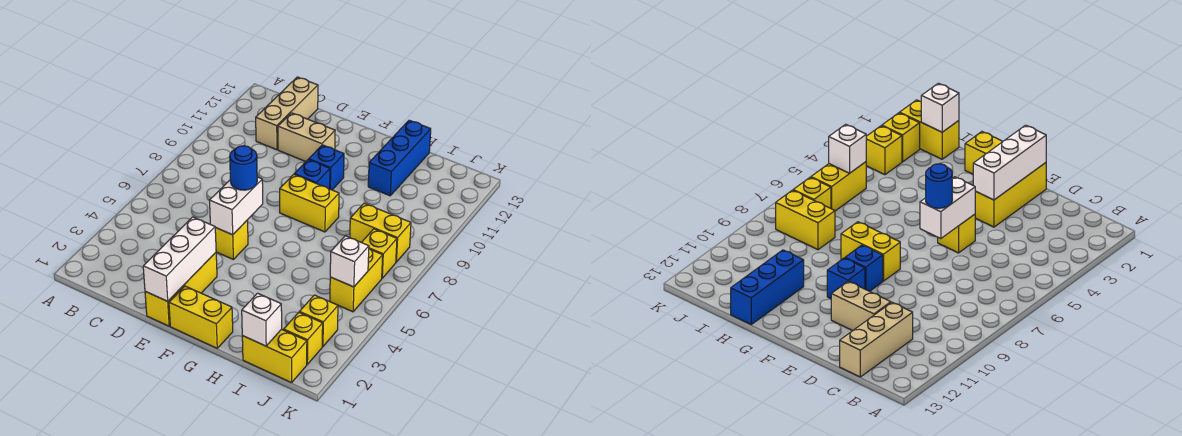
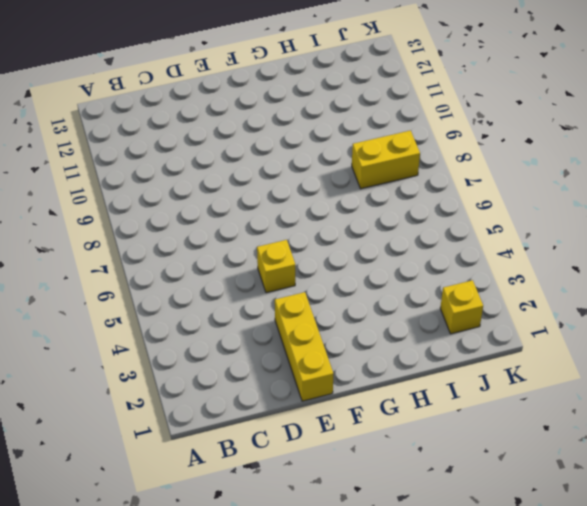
none -> tan brick C11:C13 level 1
none -> tan brick D11:E11 level 1
none -> yellow brick F1:G1 level 1

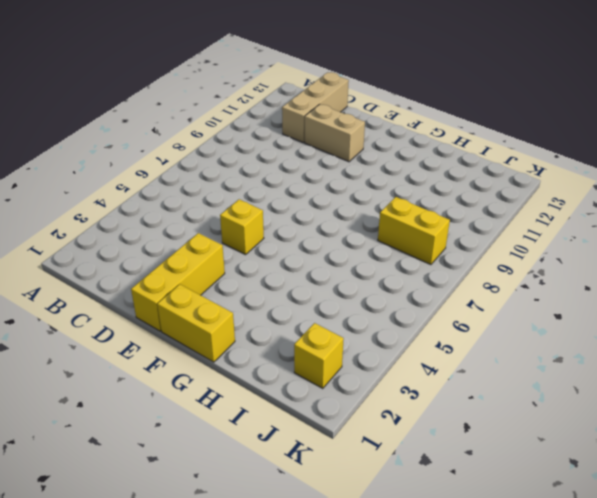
none -> yellow brick F8:G8 level 1
none -> blue brick F9 level 1
none -> blue brick F10 level 1

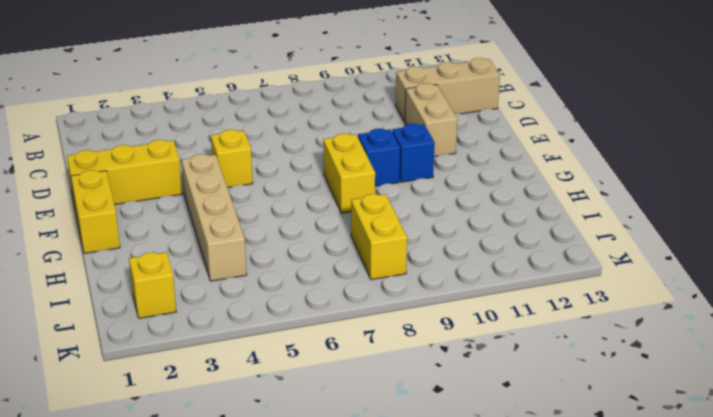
tan brick F4:I4 level 1 -> none
none -> blue brick H11:H13 level 1
none -> yellow brick I1:J1 level 1
none -> yellow brick J3 level 1

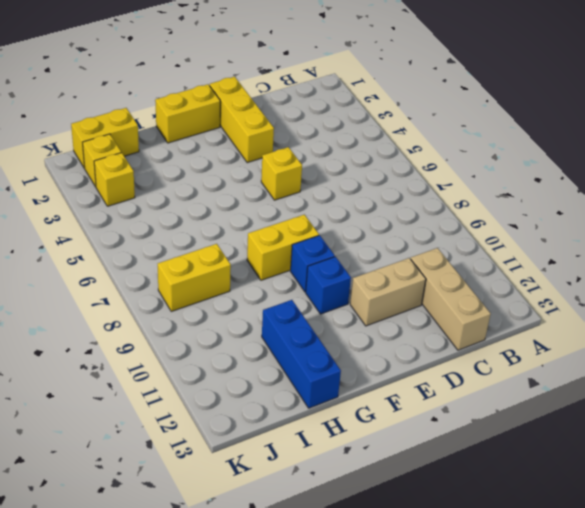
none -> yellow brick J5:J6 level 1
none -> yellow brick J7 level 1
none -> white brick E1:E3 level 2

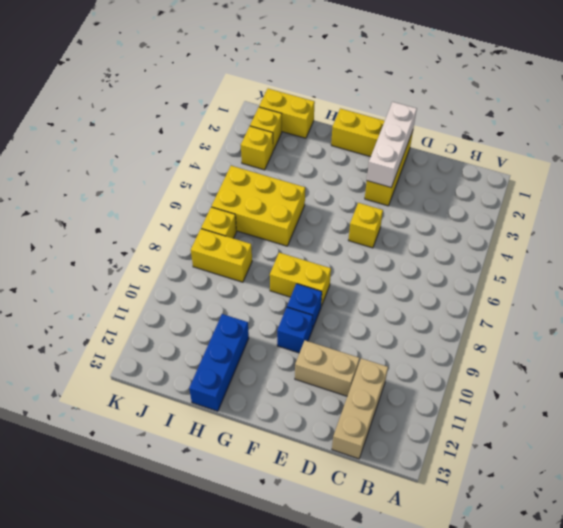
yellow brick H5:J6 level 1 -> yellow brick J5:J6 level 1
none -> white brick E5:E6 level 2
none -> white brick I1 level 2
none -> white brick J5 level 2

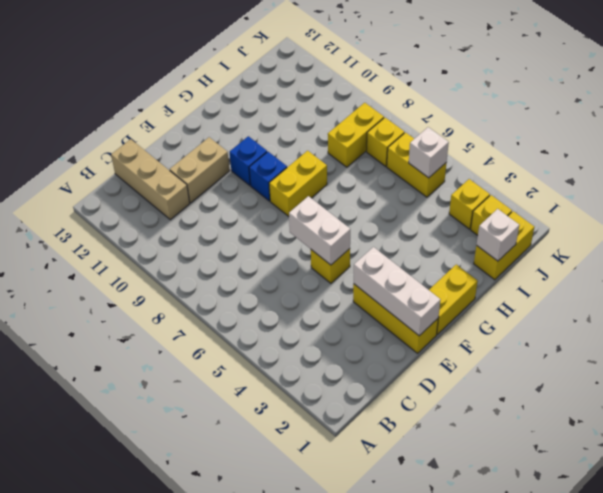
none -> blue brick H11:H13 level 1
none -> blue round brick E6 level 3

